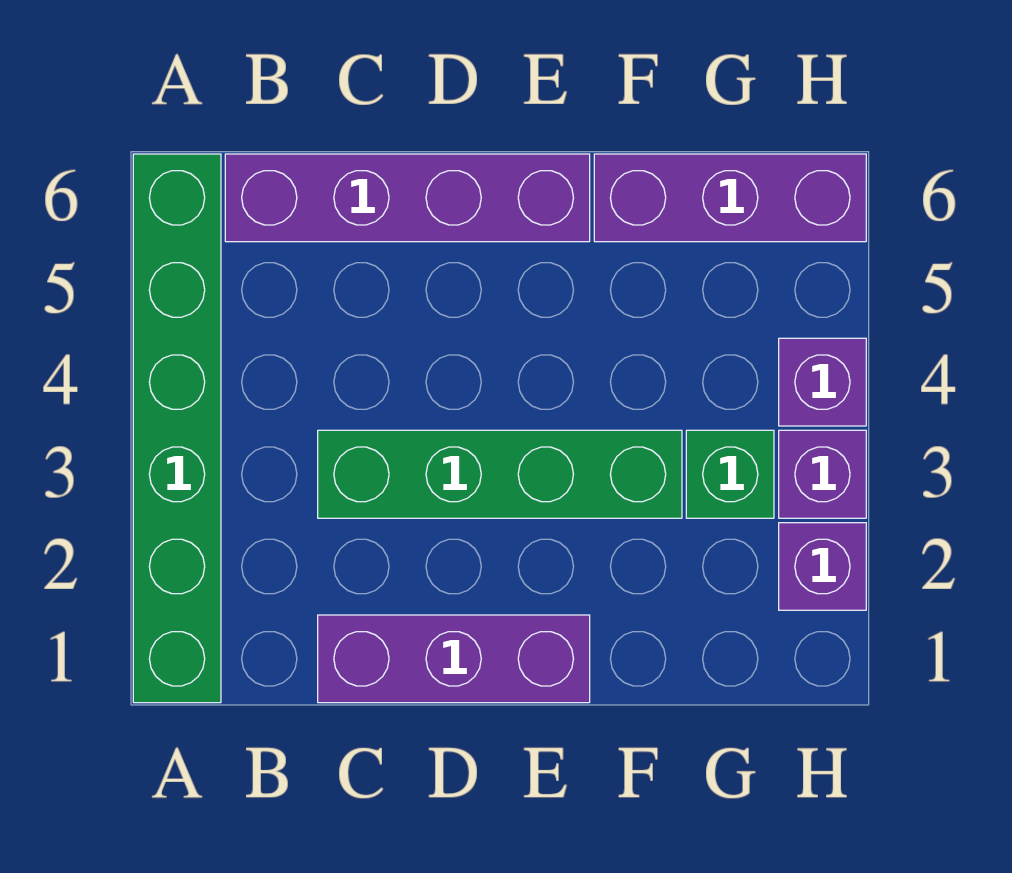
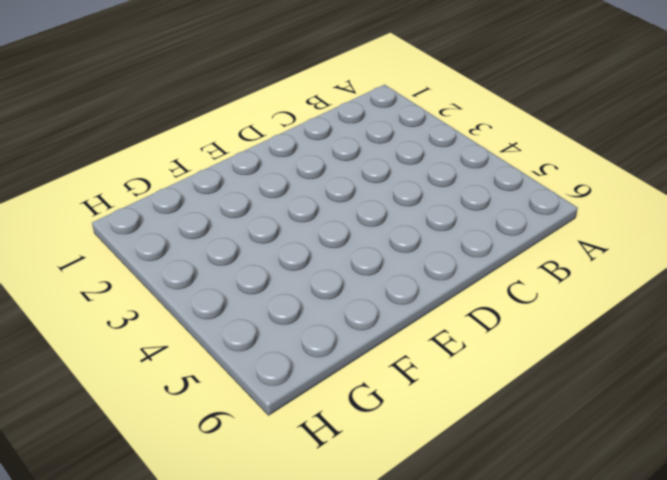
none -> green brick A1:A6 level 1
none -> purple brick B6:E6 level 1

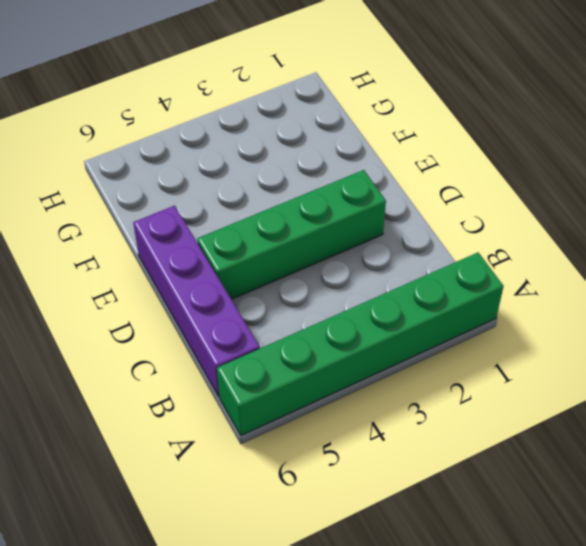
green brick D2:D5 level 1 -> green brick C3:F3 level 1
none -> purple brick C1:E1 level 1
none -> purple brick F6:H6 level 1

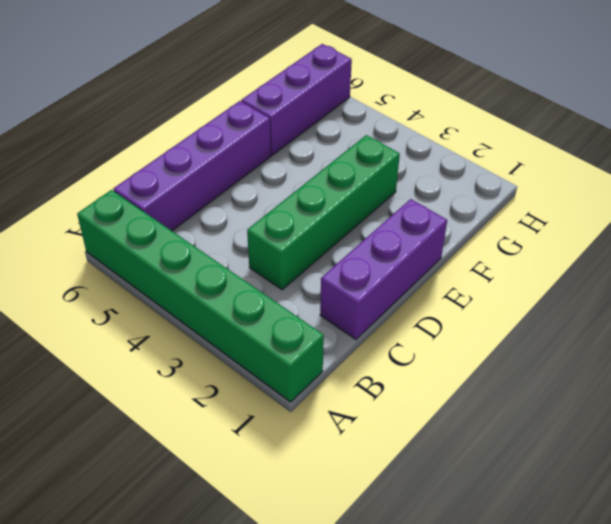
none -> green brick G3 level 1
none -> purple brick H2 level 1

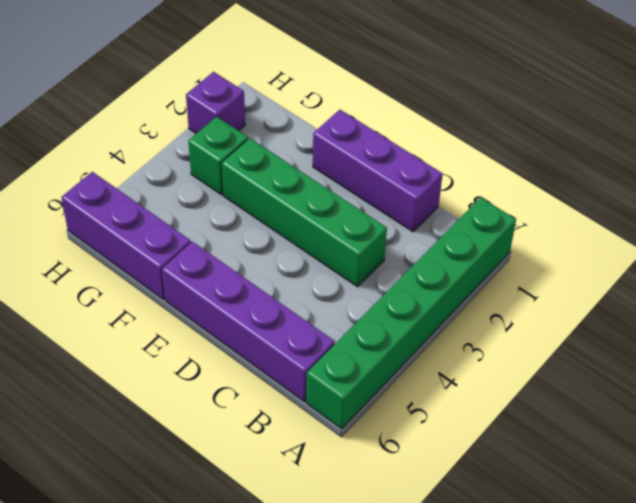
none -> purple brick H3 level 1
none -> purple brick H4 level 1

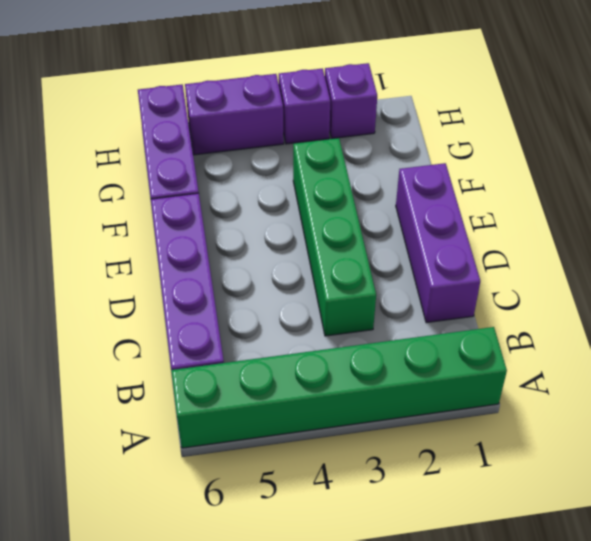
purple brick H4:H5 level 1 -> purple brick H4 level 1
none -> green brick G3 level 1

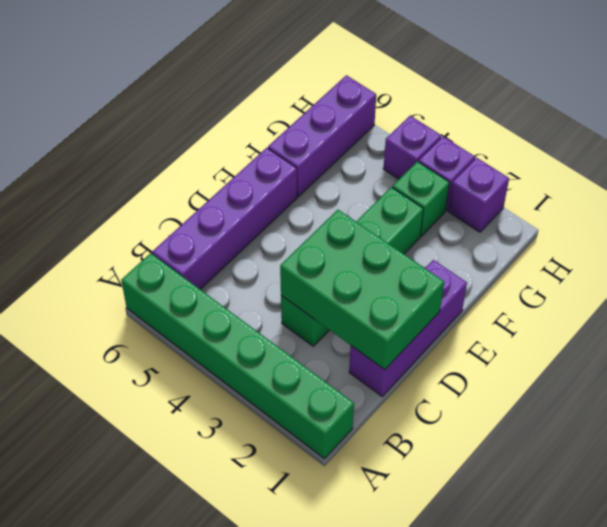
green brick C1:D3 level 2 -> none

